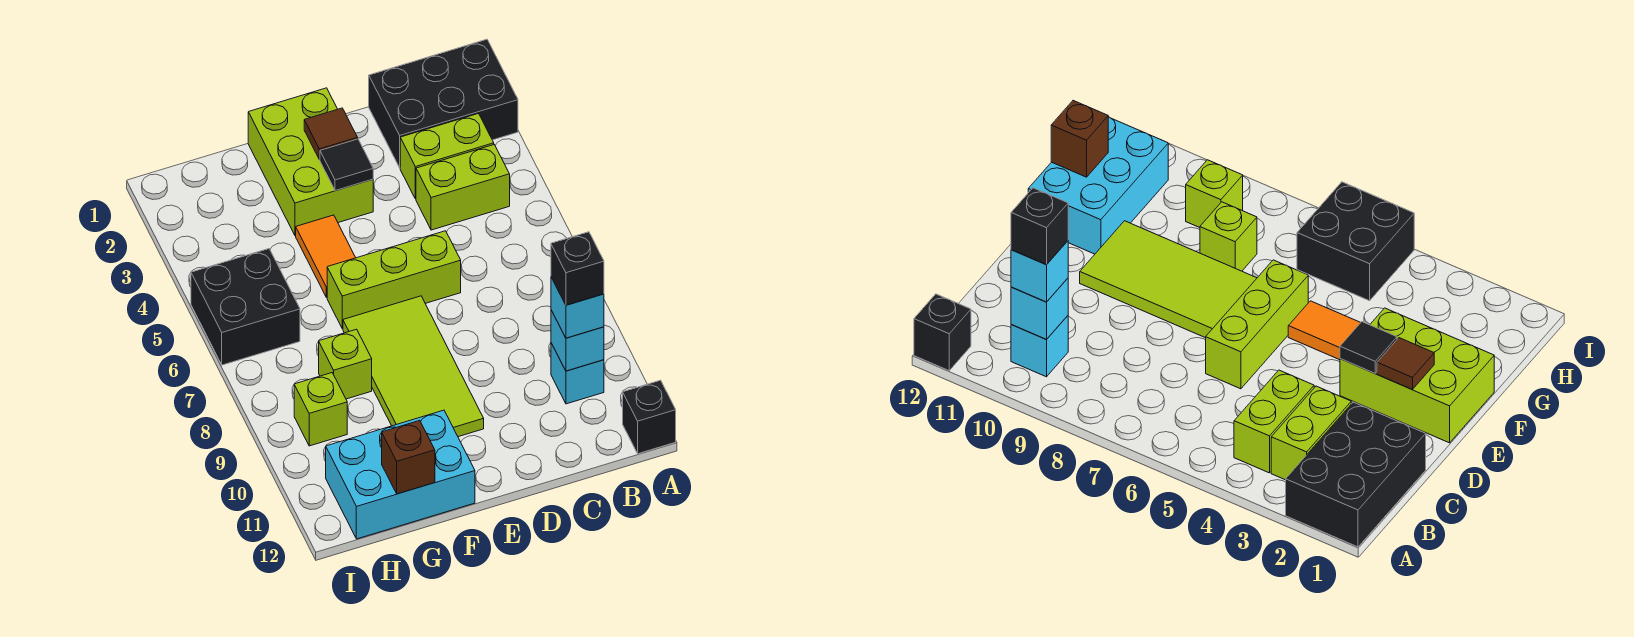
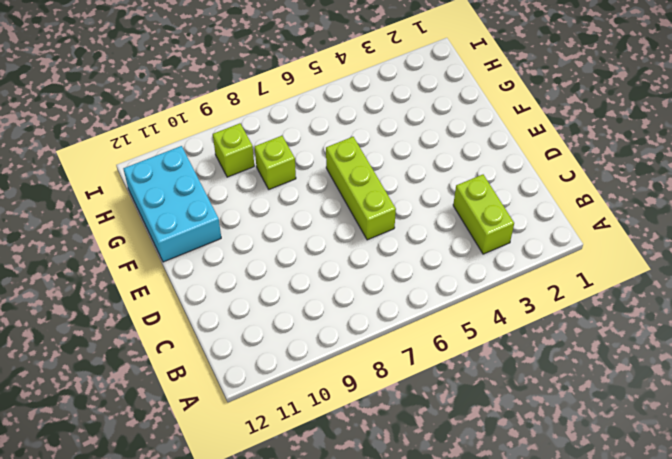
none -> black brick A1:C2 level 1
none -> black brick A12 level 1
none -> lime brick B4:C4 level 1

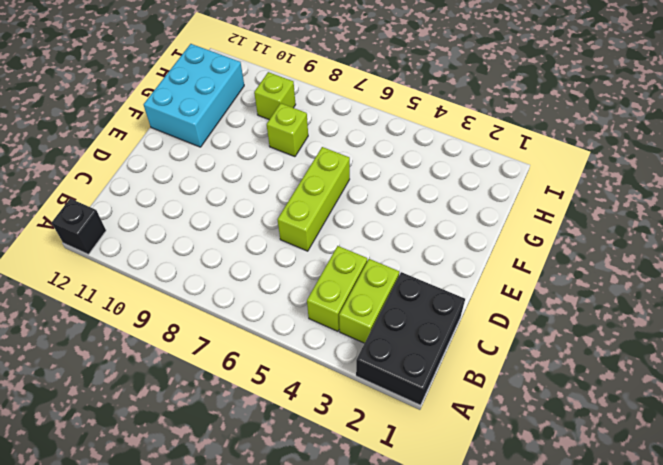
none -> cyan brick B10 level 1
none -> lime brick E1:F3 level 1
none -> lime tile E7:F10 level 1

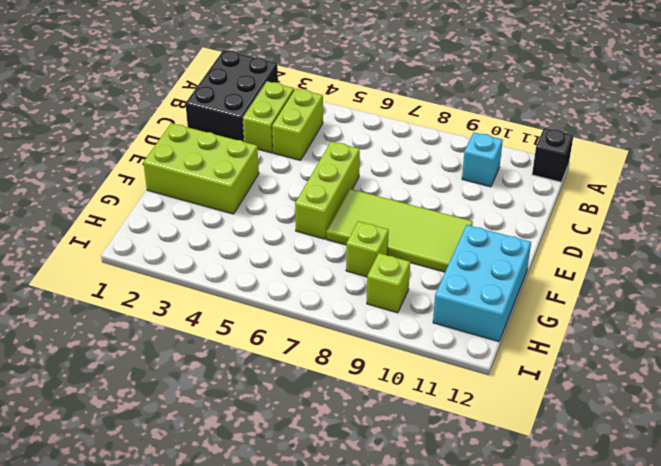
none -> orange tile F4:F5 level 1
none -> black brick H5:I6 level 1
none -> cyan brick B10 level 2

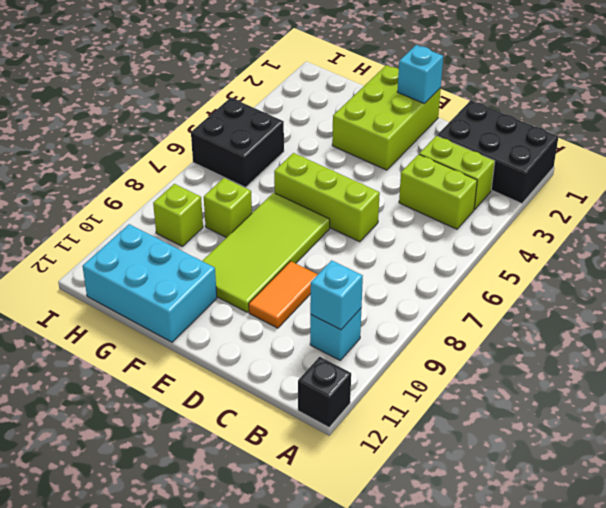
orange tile D9:D10 level 1 -> orange tile F4:F5 level 1
cyan brick E1 level 2 -> cyan brick B10 level 3
none -> brown tile E2 level 2
none -> black tile E3 level 2
none -> brown brick G12 level 2

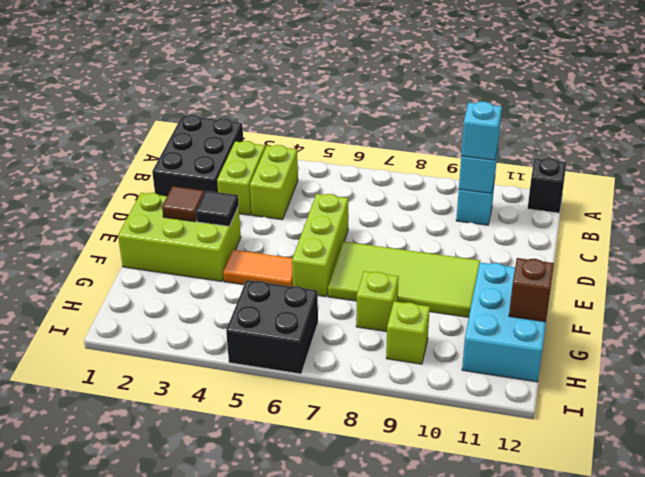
none -> black brick B10 level 4

